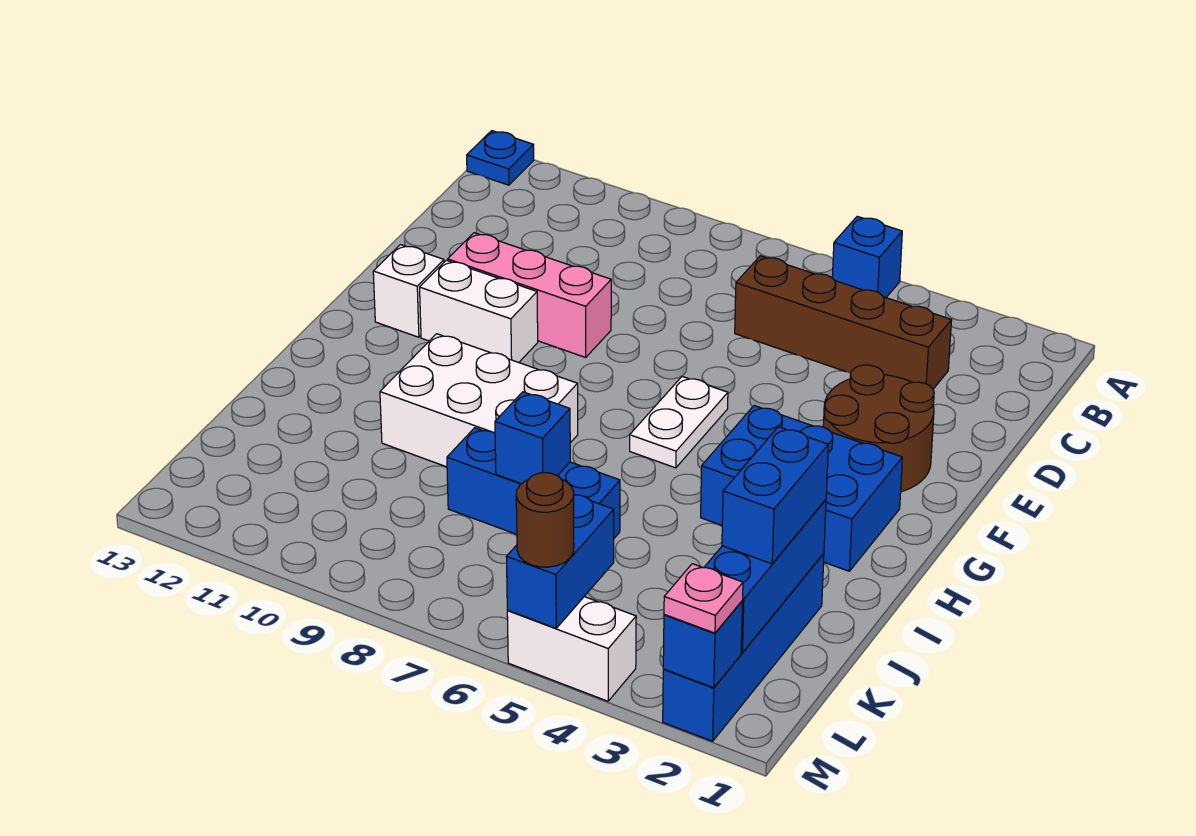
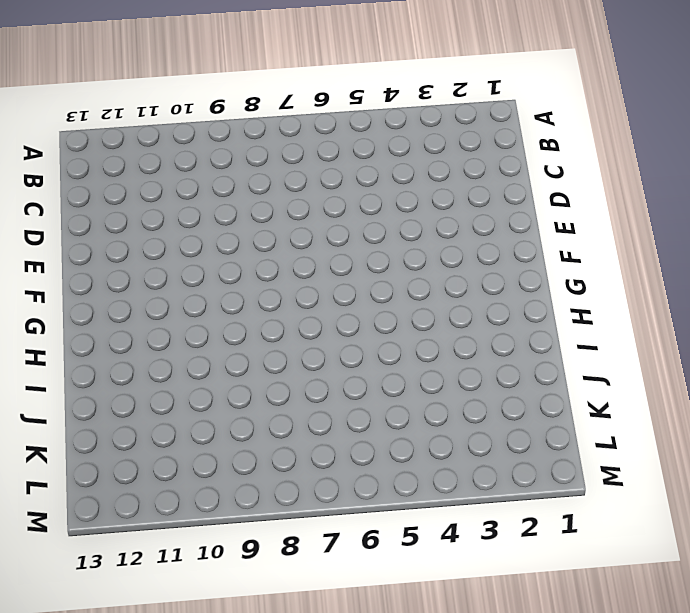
none -> blue brick A5 level 1
none -> blue plate A13 level 1
none -> brown brick C3:C6 level 1

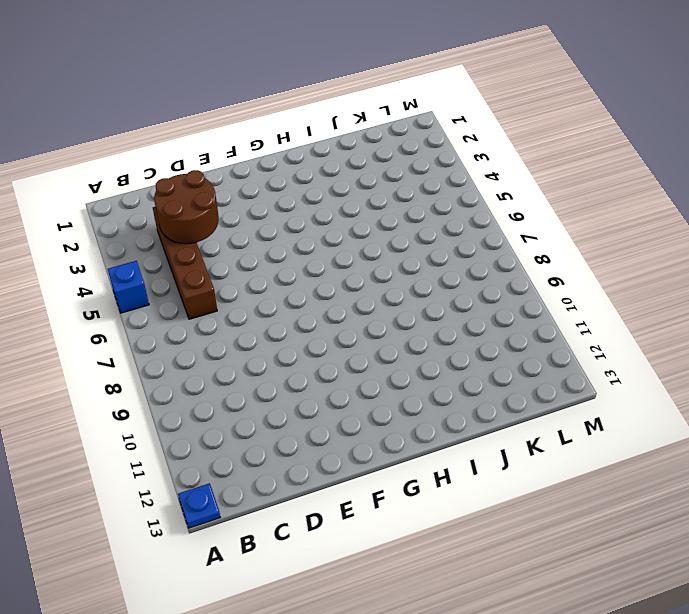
brown round brick C3:D4 level 2 -> brown round brick E2:F3 level 1
none -> pink brick E9:E11 level 1
none -> white plate F6:G6 level 1
none -> white brick F10:F11 level 1

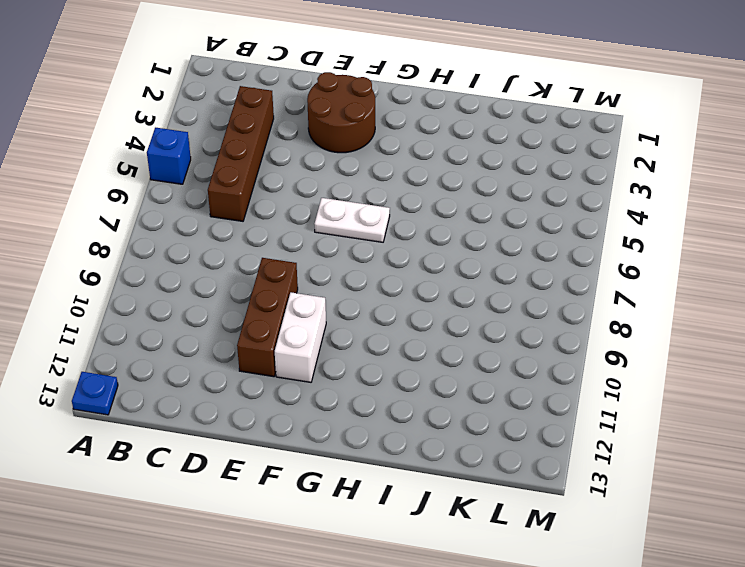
brown brick E9:E11 level 1 -> pink brick E9:E11 level 1
none -> white brick F12 level 1
none -> blue brick G2:H4 level 1
none -> white brick H8:I10 level 1

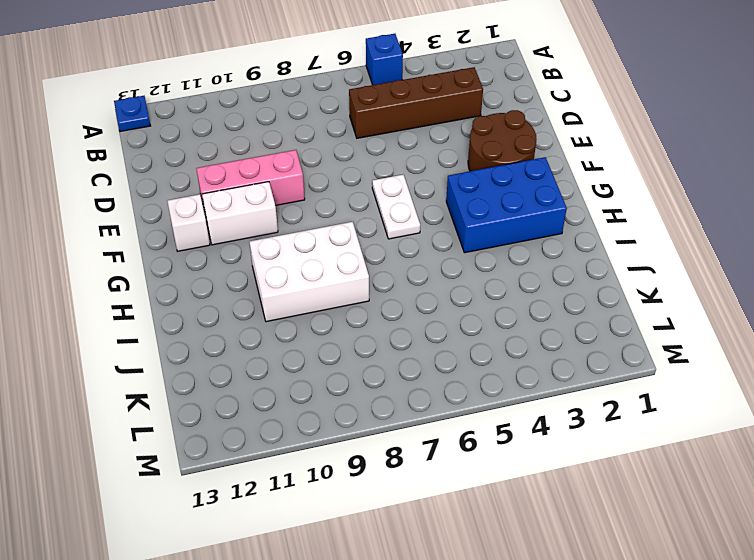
none -> blue brick J2:M2 level 1
none -> blue brick J6:J8 level 1
none -> white brick M4:M5 level 1

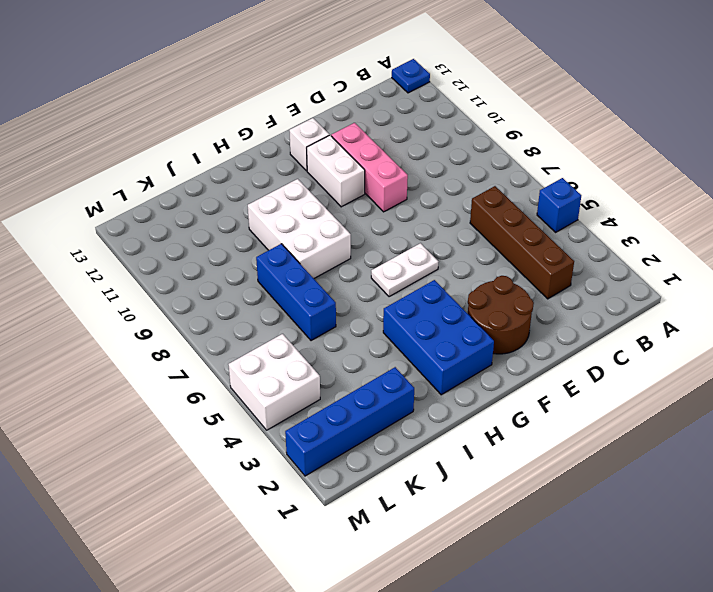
white brick L4:M5 level 1 -> white brick M4:M5 level 1
none -> blue brick J2:L2 level 2
none -> blue brick J7 level 2
none -> blue brick L5:M5 level 2

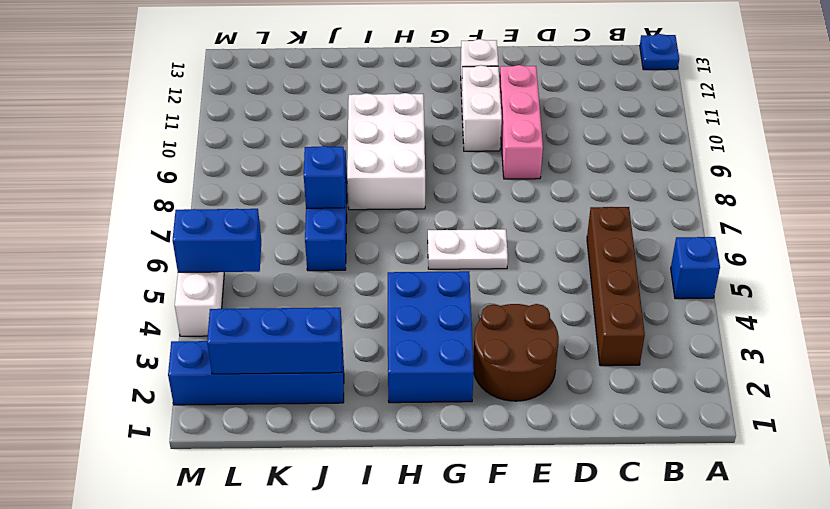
none -> blue brick M2 level 2
none -> blue brick J2:K2 level 3
none -> pink plate M2 level 3

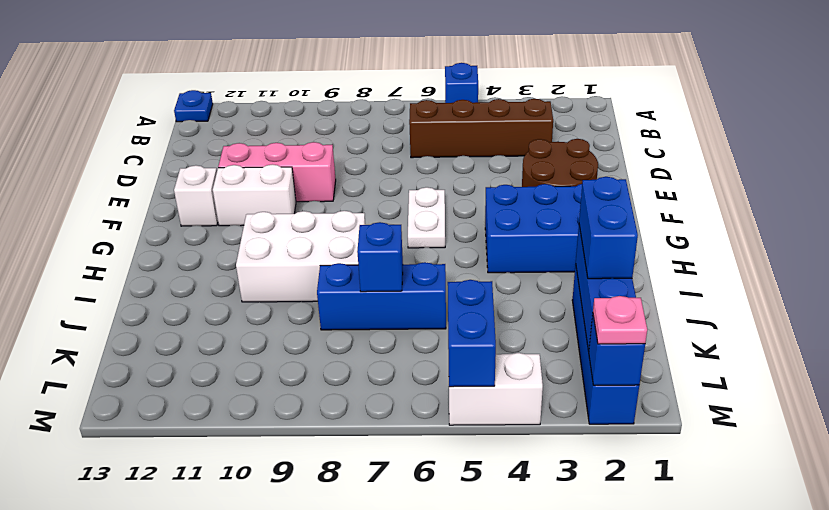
none -> brown round brick M5 level 3

